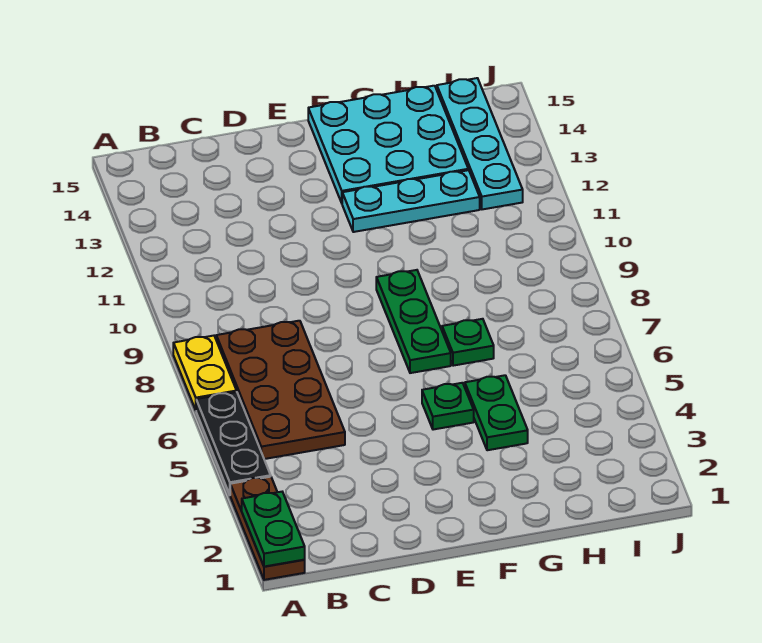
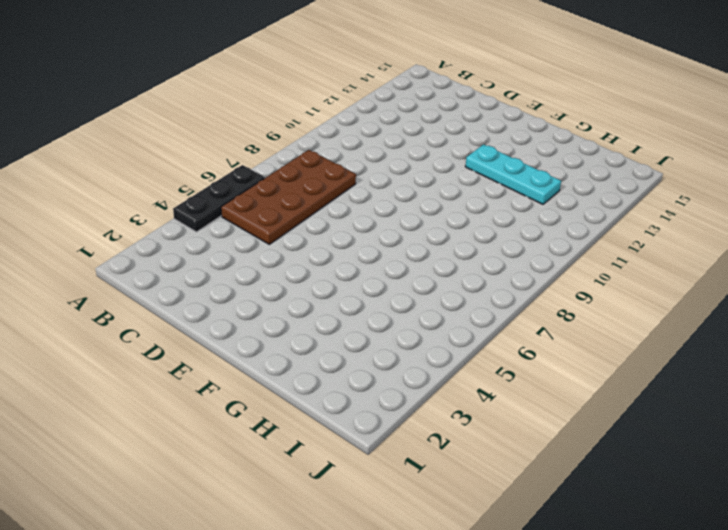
none -> brown plate A1:A3 level 1
none -> yellow plate A7:A8 level 1
none -> green plate F5 level 1

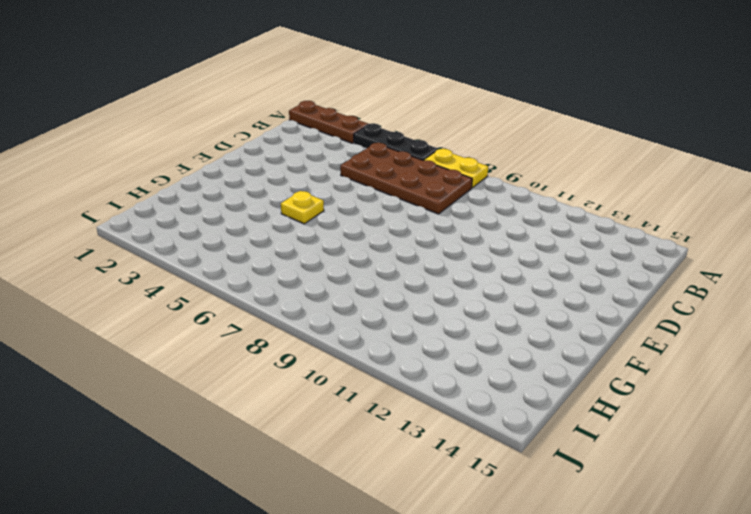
yellow plate F5 level 1 -> green plate F5 level 1
none -> green plate F7:F9 level 1
none -> cyan plate F12:H12 level 1
none -> cyan plate F13:H15 level 1

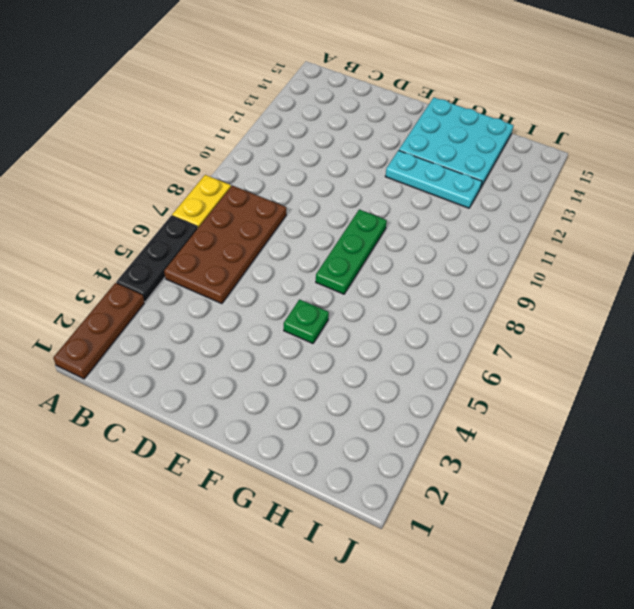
none -> green plate G4:G5 level 1
none -> green plate G7 level 1
none -> cyan plate I12:I15 level 1

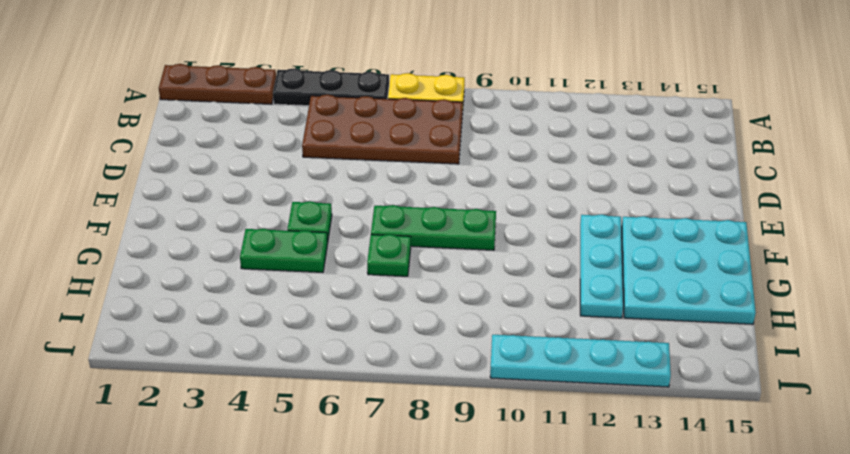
cyan plate J10:J13 level 1 -> cyan plate I12:I15 level 1
none -> green plate A1:A2 level 2

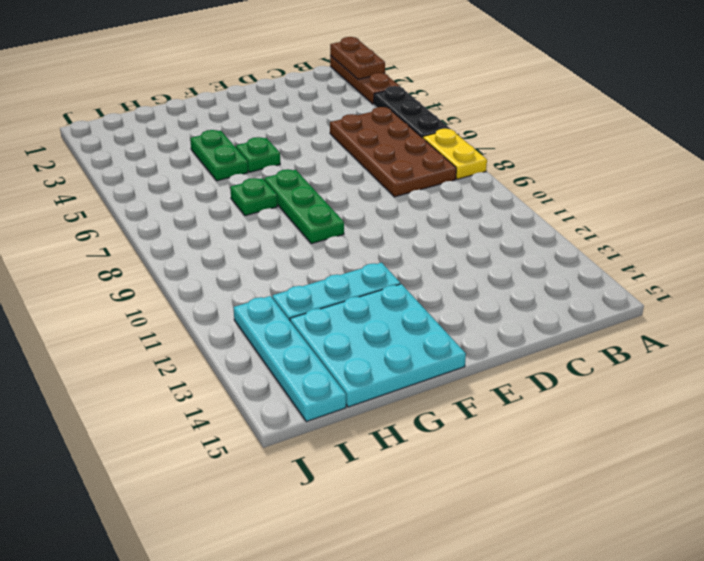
brown plate A1:A2 level 2 -> green plate A1:A2 level 2

